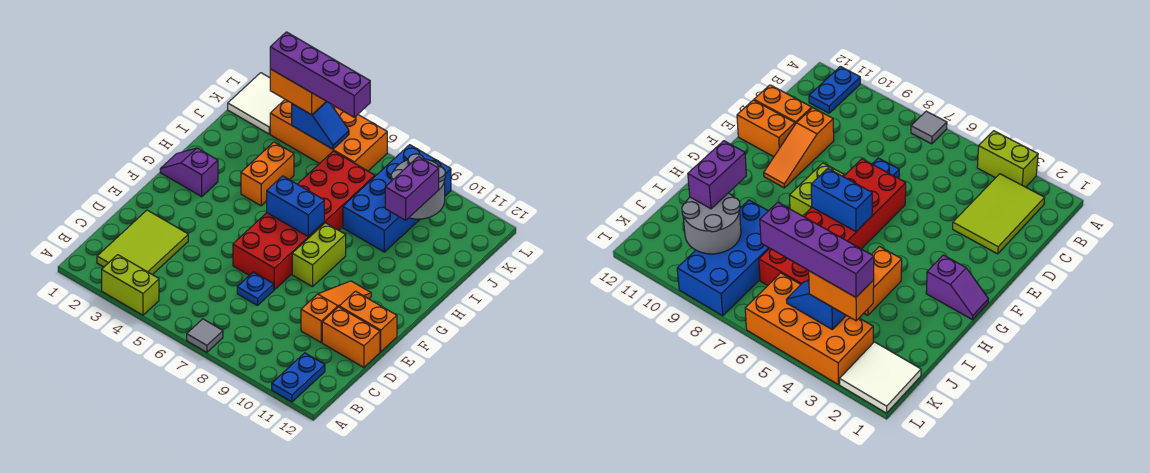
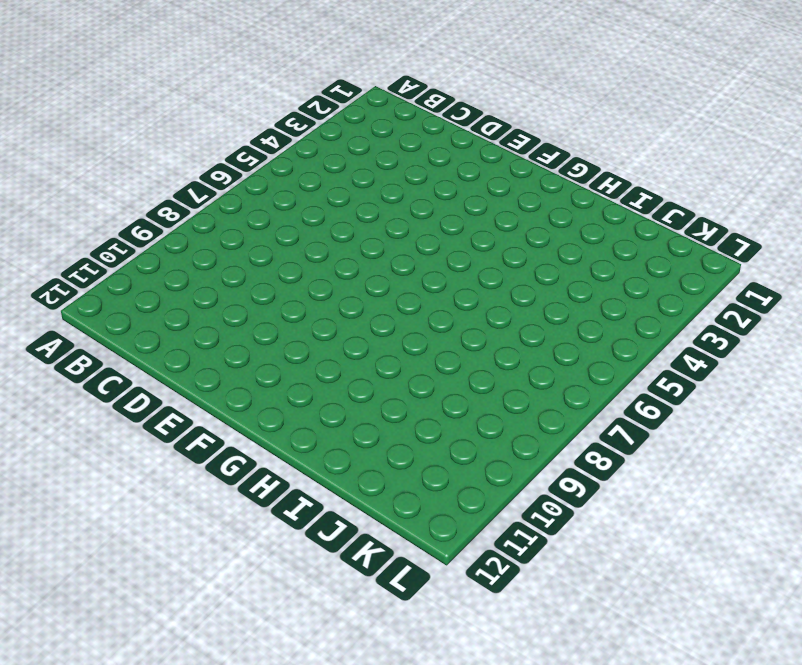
none -> lime brick A3:A4 level 1
none -> grey tile A7 level 1
none -> blue plate A11:B11 level 1

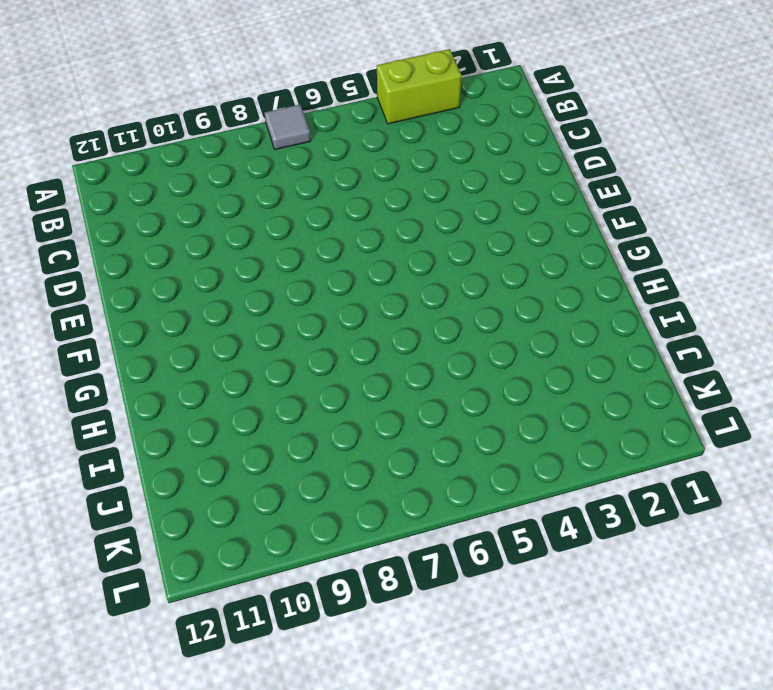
none -> blue plate A11:B11 level 1
none -> lime tile B2:D3 level 1
none -> blue plate D7 level 1

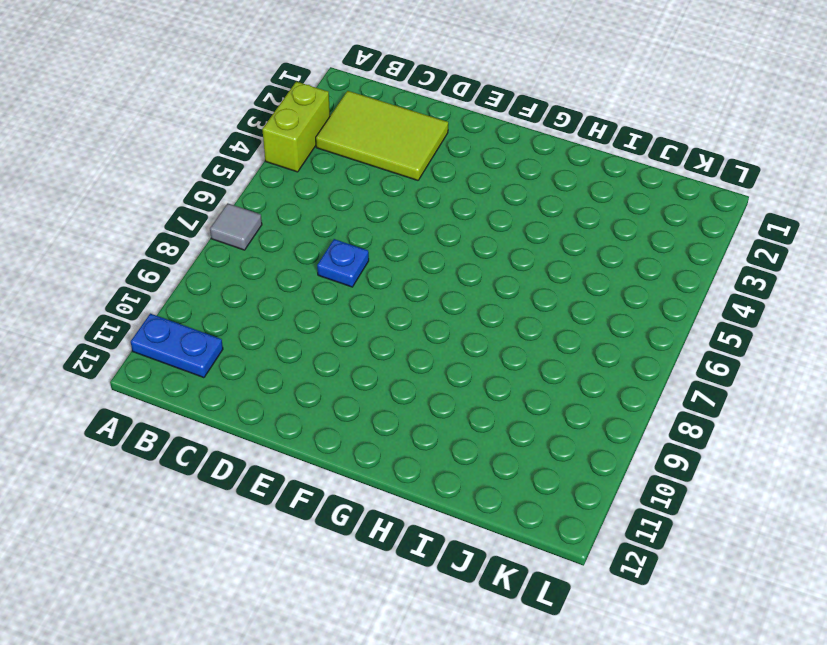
none -> orange slope D10:F10 level 1 top D
none -> orange brick D11:D12 level 1
none -> red brick E6:J7 level 1

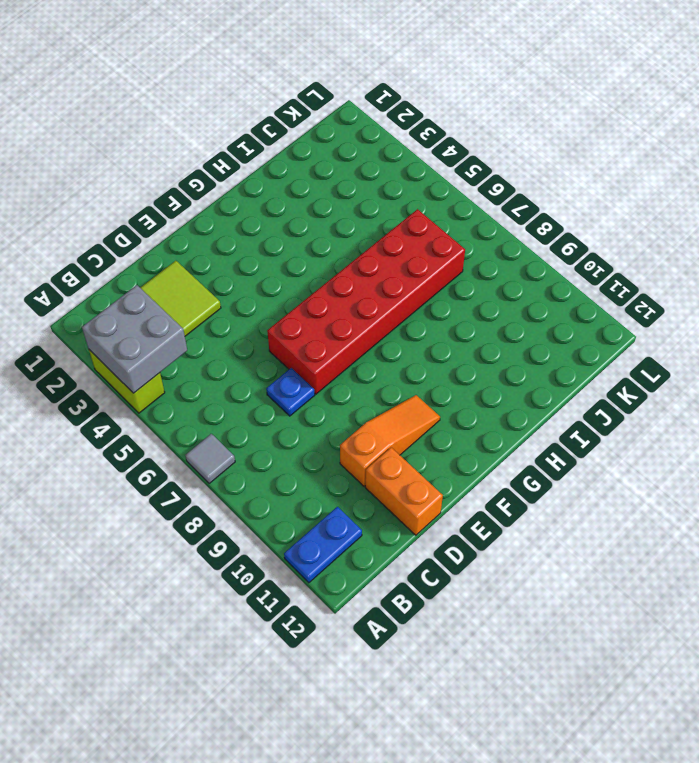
grey brick A3:B4 level 2 -> none
none -> orange brick E11:E12 level 1
none -> lime brick F8:G8 level 1
none -> purple slope G1:G2 level 1 top 2

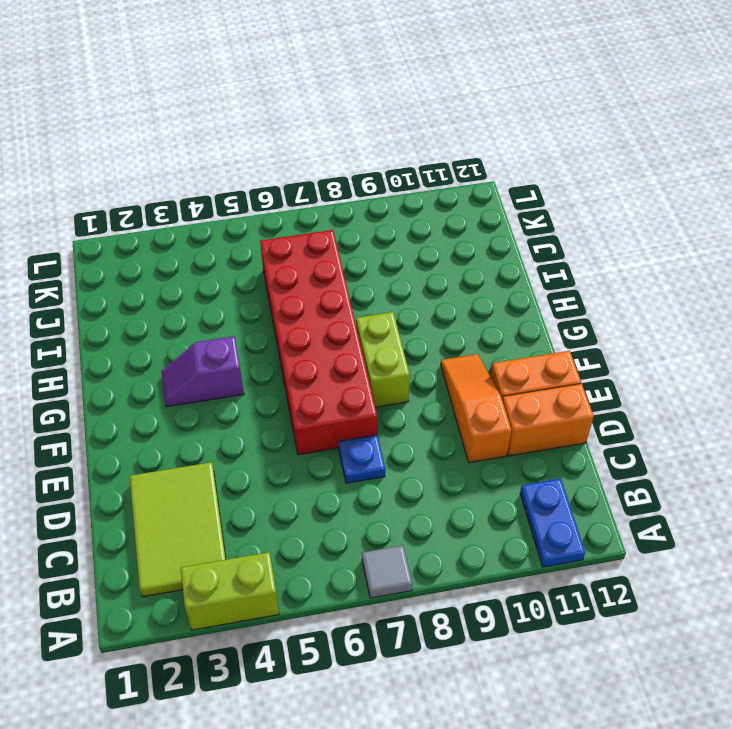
purple slope G3:G4 level 1 top 4 -> purple slope G1:G2 level 1 top 2
none -> orange brick H4:I4 level 1
none -> blue brick I8:L9 level 1
none -> white tile K1:L2 level 1

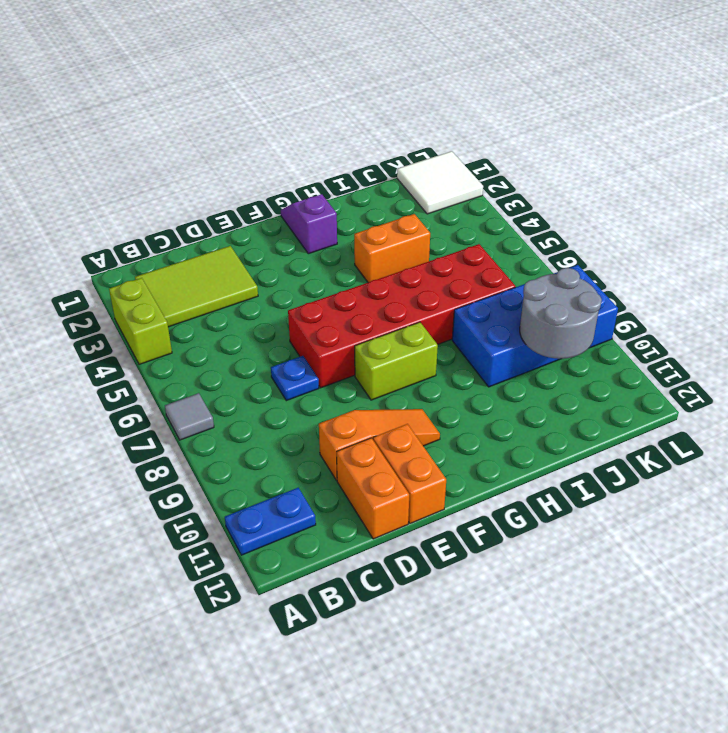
none -> orange brick K3:L6 level 1
none -> blue brick G6:G7 level 2
none -> blue slope K4:K5 level 2 top 4

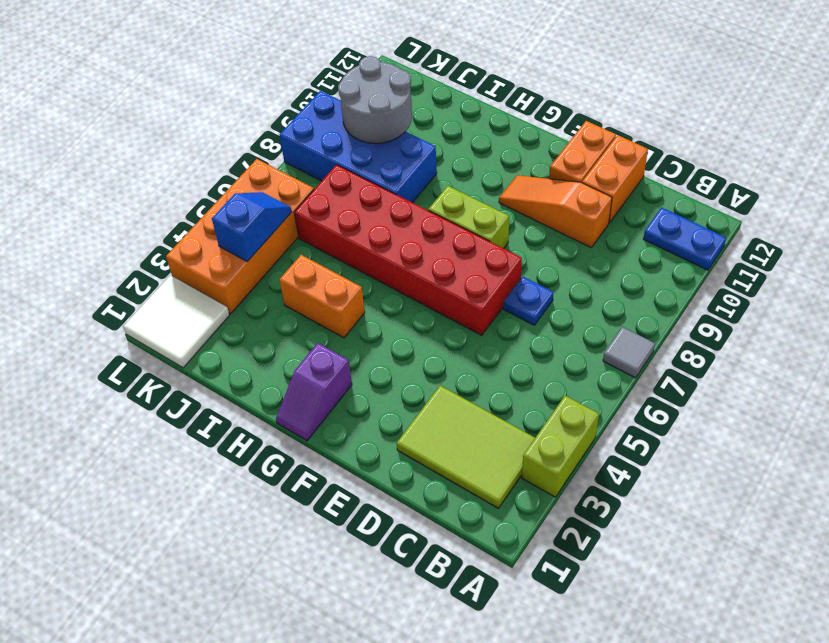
none -> blue brick G6:G7 level 2
none -> purple brick I10:J10 level 3
none -> orange brick K3:K4 level 3

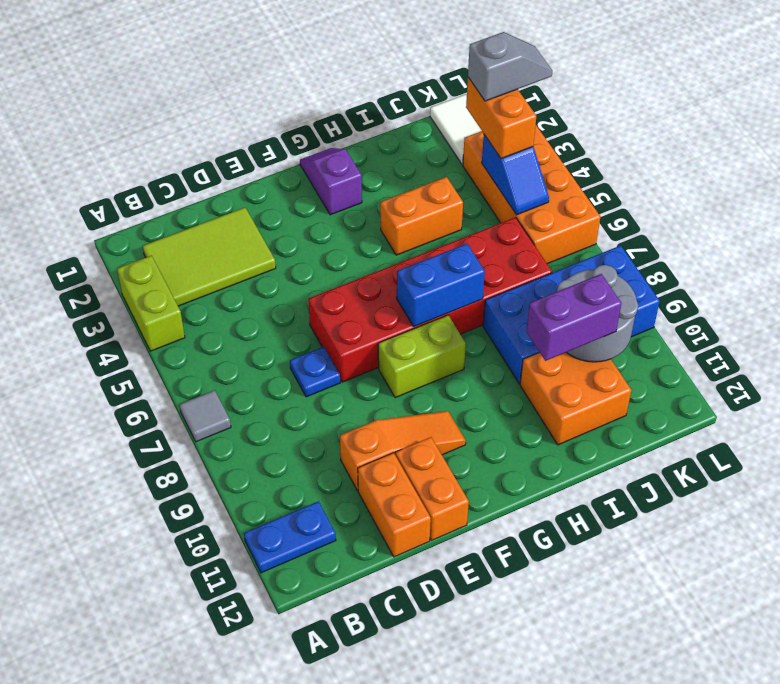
blue brick G7:H7 level 2 -> blue brick G6:G7 level 2
orange brick I10:J11 level 1 -> none
grey slope K3:L3 level 4 top K -> purple brick K3:K6 level 4

